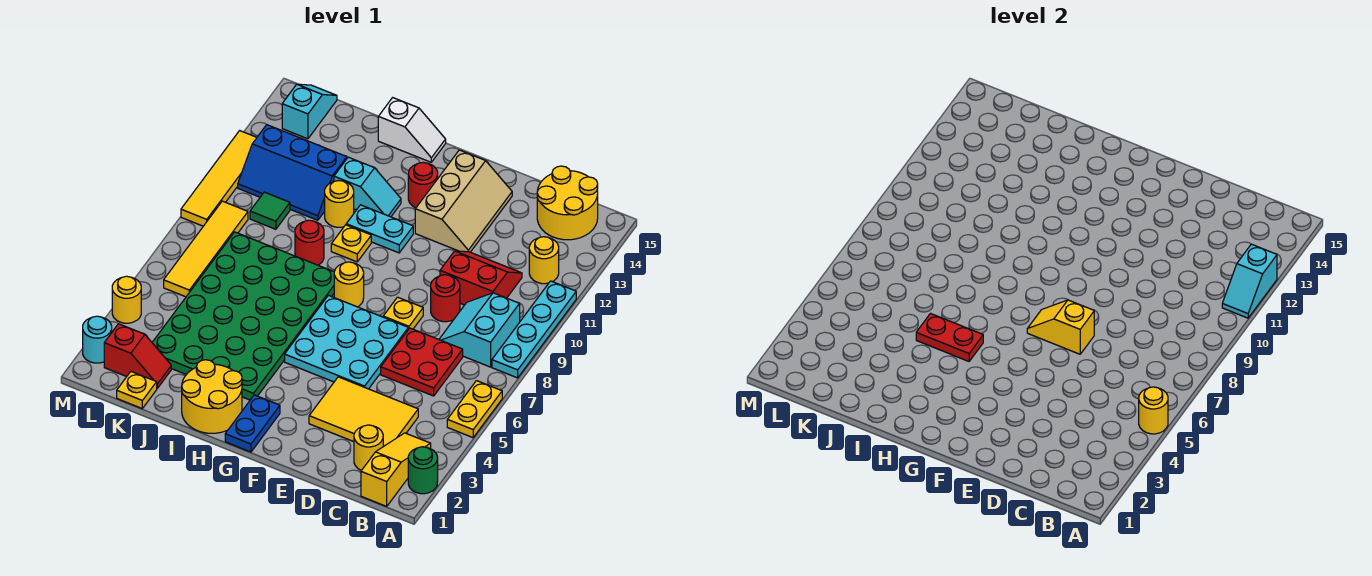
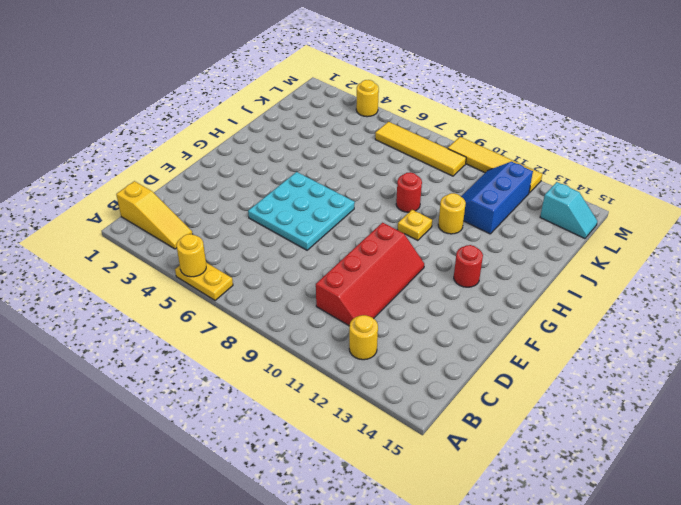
red slope C10:F11 level 1 top 10 -> red slope C10:D11 level 1 top 10
none -> green round brick A2 level 1
none -> cyan plate A8:A11 level 1
none -> cyan slope B8:C9 level 1 top B
none -> yellow round brick B14:C15 level 1

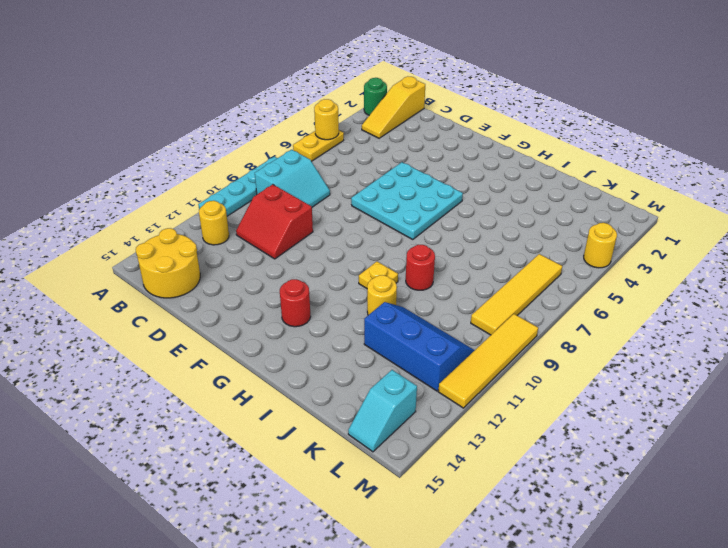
none -> yellow round brick C2 level 1
none -> yellow tile C3:E4 level 1
none -> red plate C6:D7 level 1
none -> red round brick D9 level 1

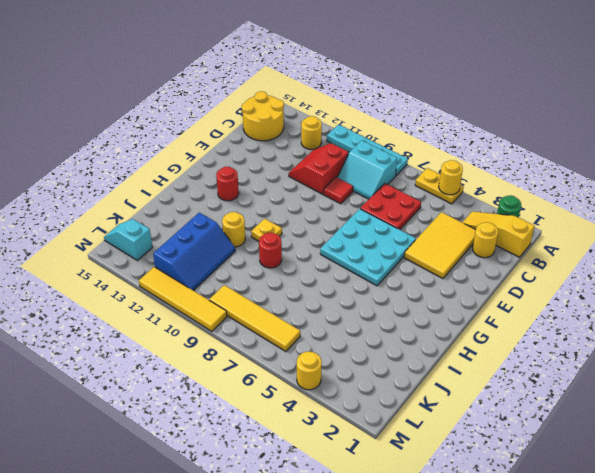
red tile D9 level 1 -> red round brick D9 level 1
none -> yellow plate E8 level 1
none -> tan slope E12:F14 level 1 top F
none -> blue plate G1:G2 level 1
none -> yellow round brick G8 level 1

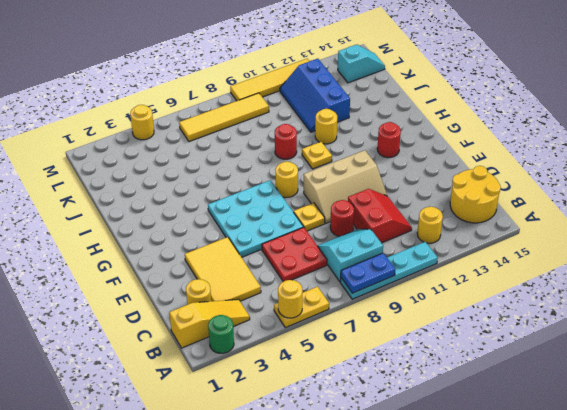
blue plate A8:A9 level 2 -> blue plate G1:G2 level 1
tan slope E9:F11 level 1 top F -> tan slope E12:F14 level 1 top F
none -> cyan plate G11:H11 level 1
none -> yellow round brick H1:I2 level 1
none -> green plate H3:K8 level 1
none -> cyan slope H12:I12 level 1 top I

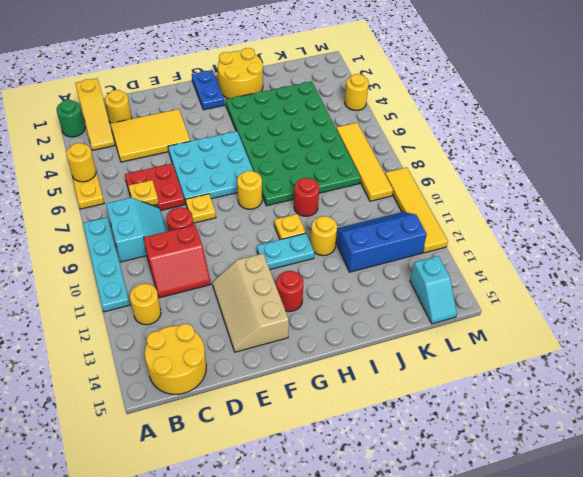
yellow plate C7 level 2 -> yellow plate K1 level 1
none -> cyan slope H12:I12 level 1 top I
none -> white slope H15:I15 level 1 top I
none -> red slope K2:L2 level 1 top L
none -> green tile K10 level 1

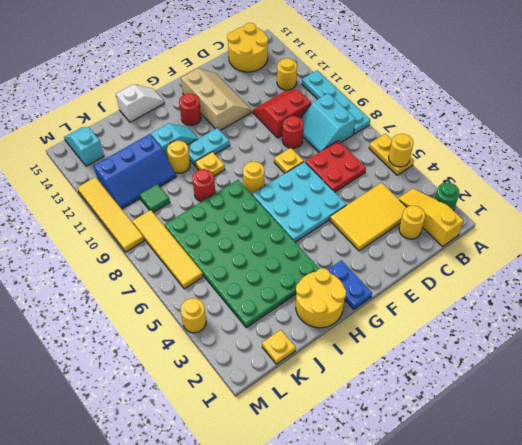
none -> red slope K2:L2 level 1 top L
none -> cyan round brick M2 level 1
none -> cyan slope A11:A12 level 2 top 12
none -> yellow slope E7:F7 level 2 top E

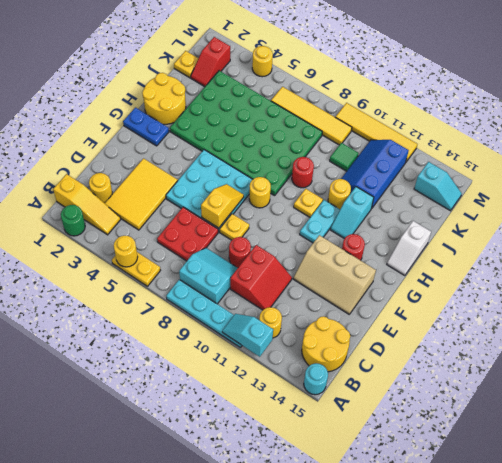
cyan round brick A15 level 1 -> cyan round brick M2 level 1
none -> red plate H5:I5 level 2

